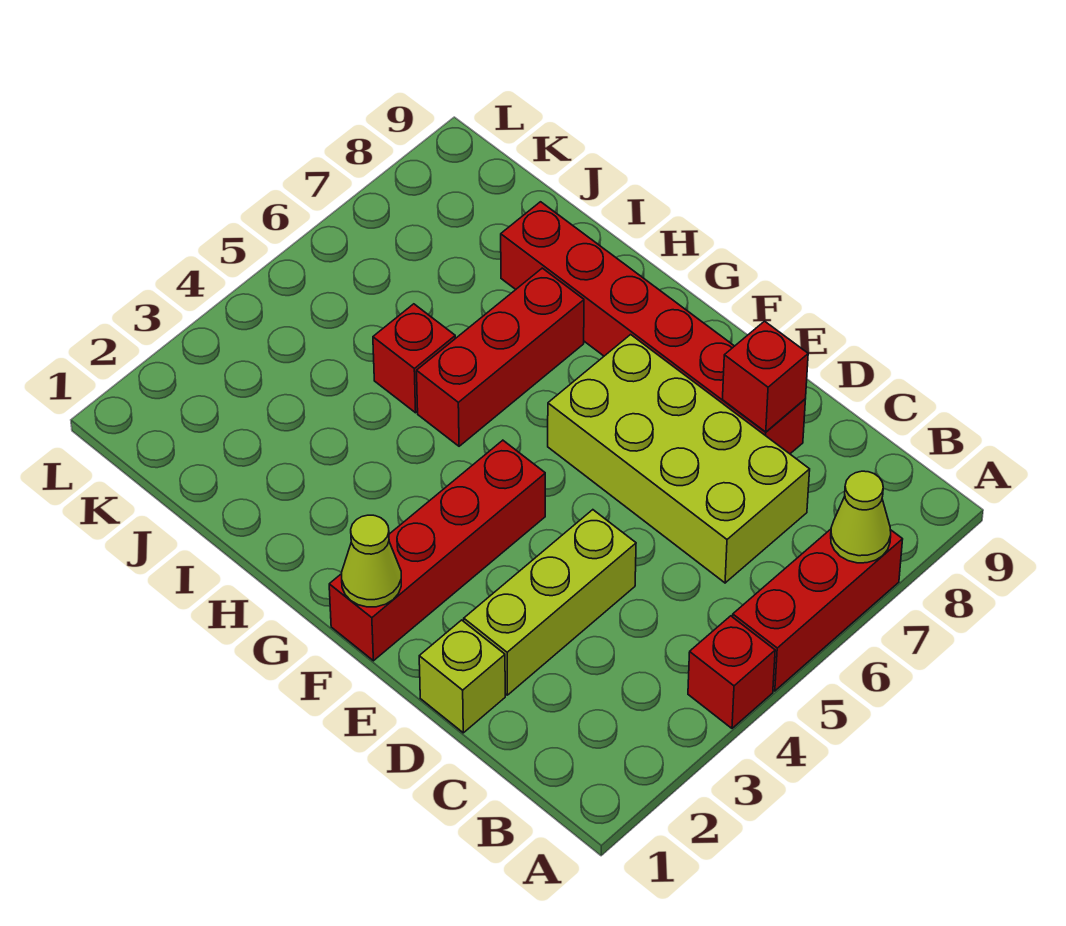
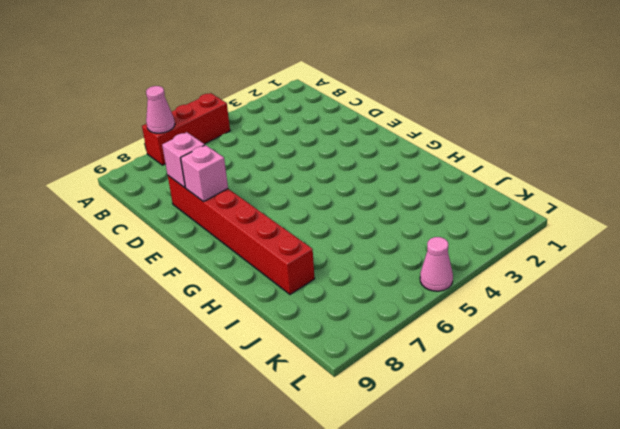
pink cone A7 level 2 -> lime cone A7 level 2
pink brick D8 level 2 -> red brick D8 level 2
pink brick E8 level 2 -> none
pink cone L5 level 1 -> none
none -> red brick A4 level 1
none -> lime brick C6:F7 level 1
none -> lime brick D1 level 1

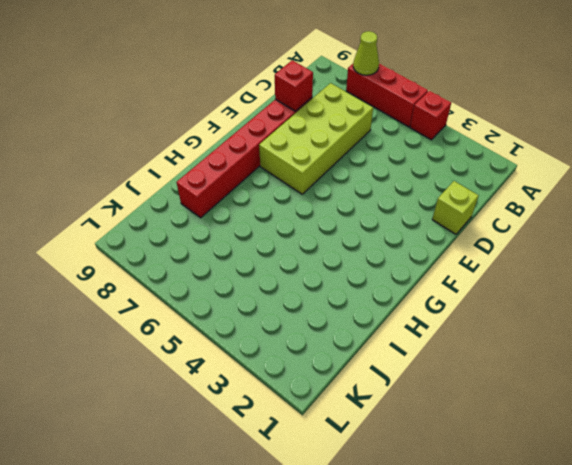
none -> lime brick D2:D4 level 1
none -> red brick F1:F4 level 1
none -> red brick H5:H7 level 1

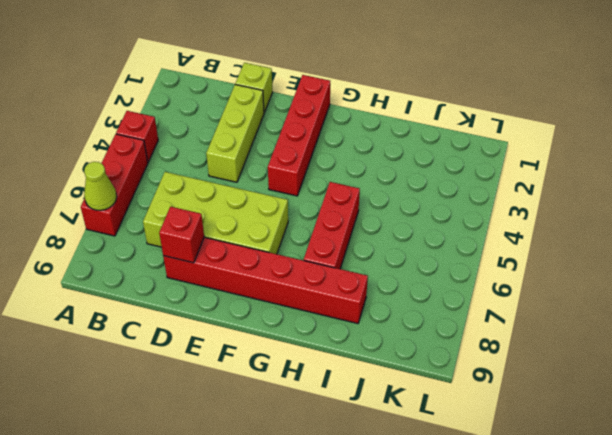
none -> red brick I5 level 1
none -> lime cone F1 level 2

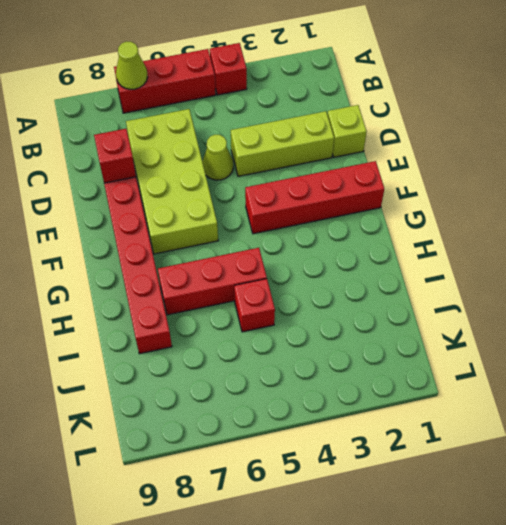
lime cone D5 level 1 -> lime cone F1 level 2

